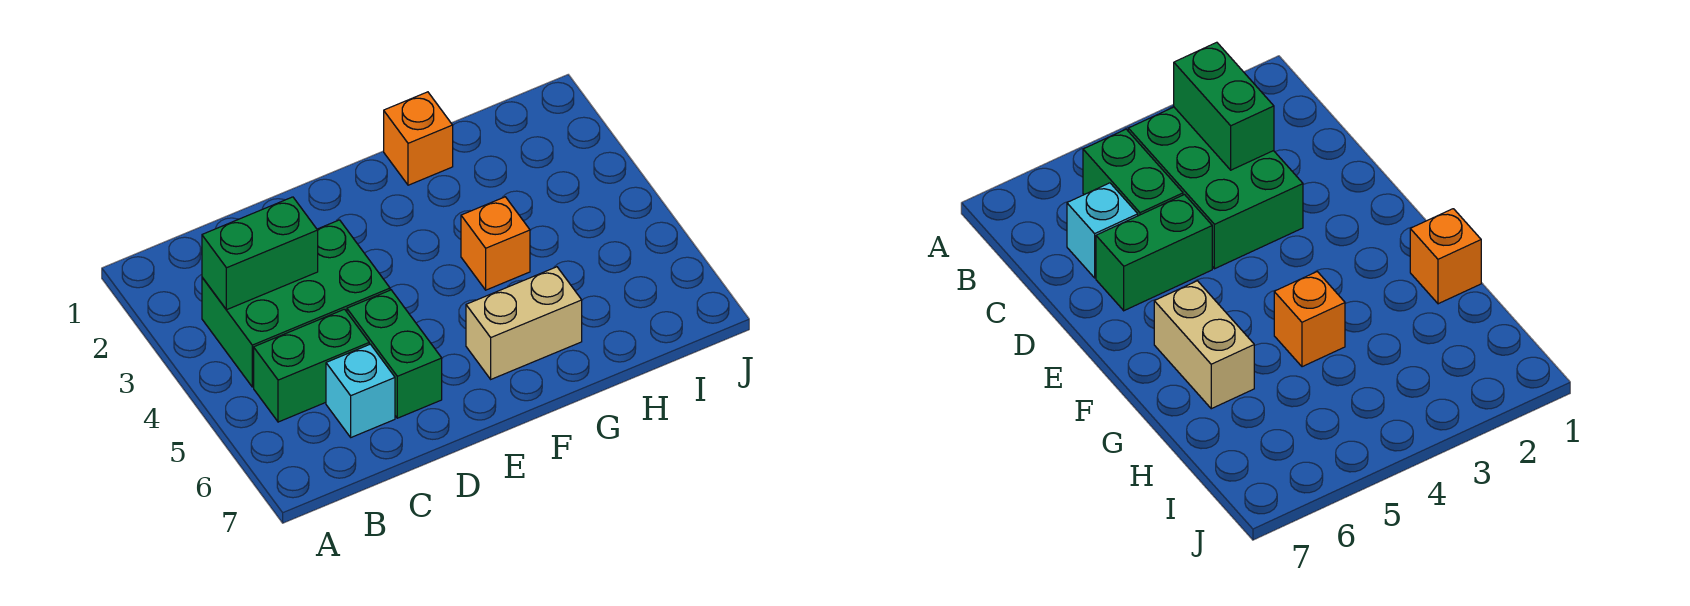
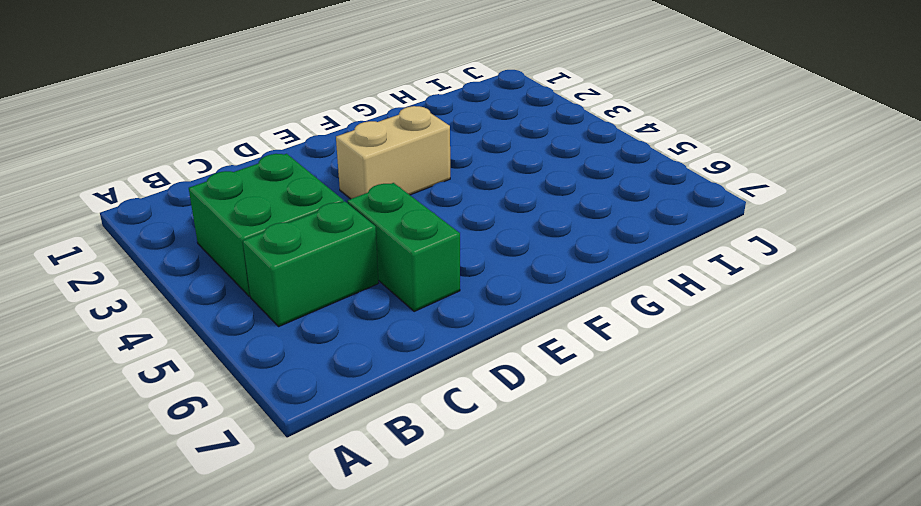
green brick B3:C4 level 1 -> green brick B3:D4 level 1
tan brick E3:F3 level 1 -> tan brick F6:G6 level 1
none -> cyan brick C6 level 1
none -> orange brick G1 level 1

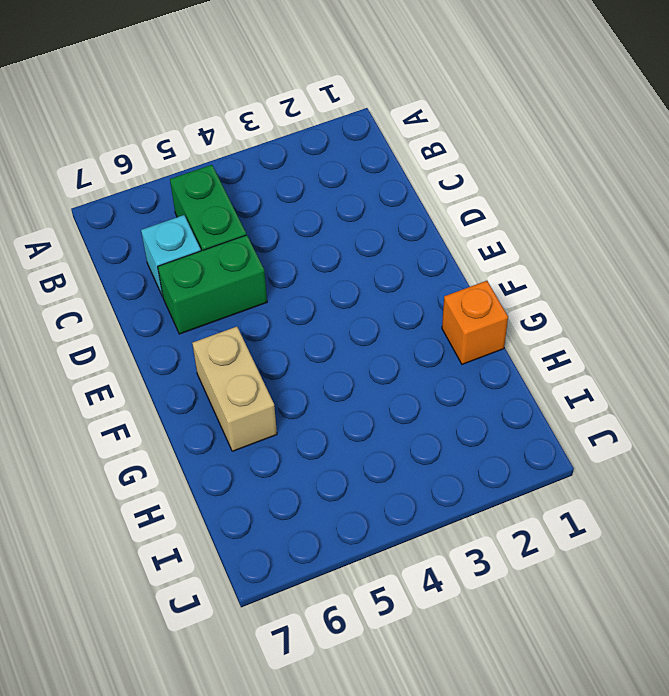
none -> green brick B3:D4 level 1
none -> orange brick G4 level 1

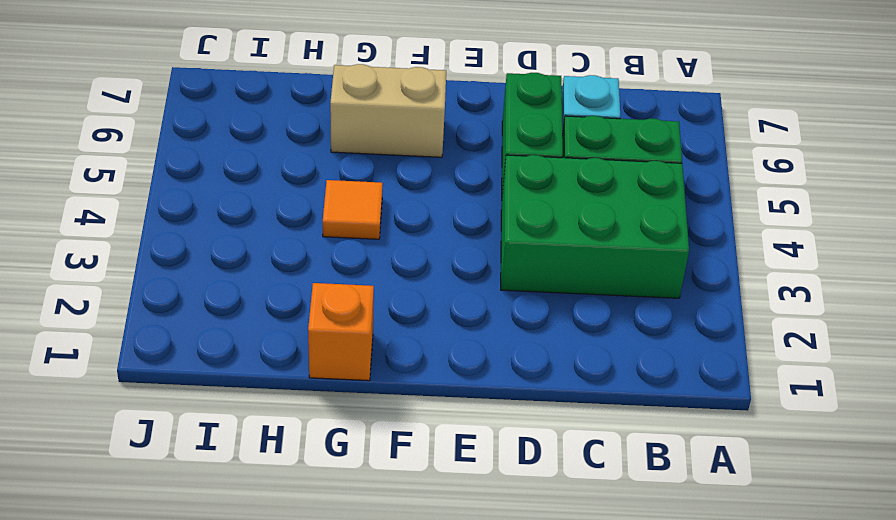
orange tile G4 level 1 -> orange brick G4 level 1
none -> green brick B3:C3 level 2

